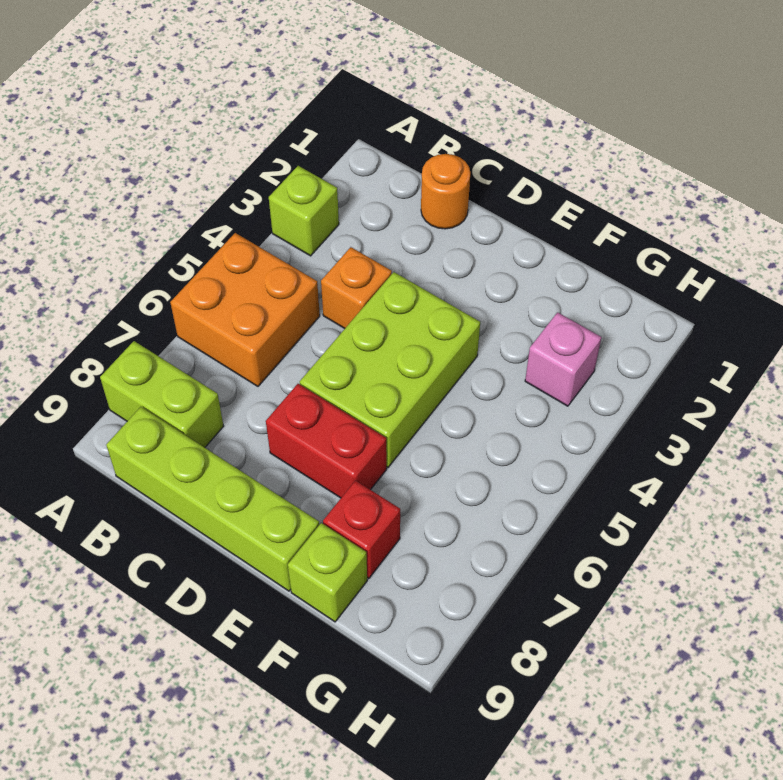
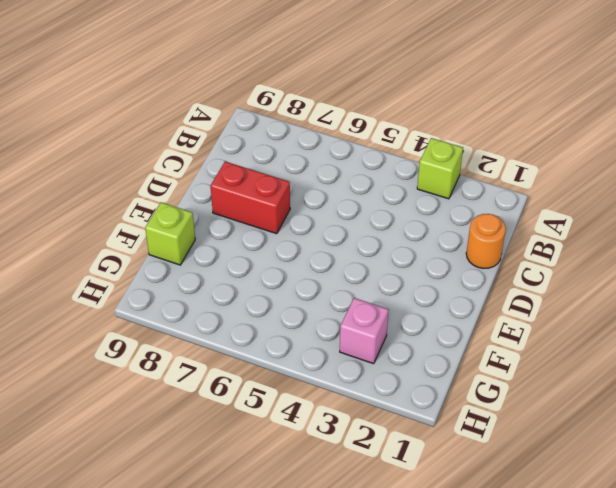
red brick D7:D8 level 1 -> red brick D7:E7 level 1
none -> orange brick A5:B6 level 1
none -> lime brick A8:B8 level 1

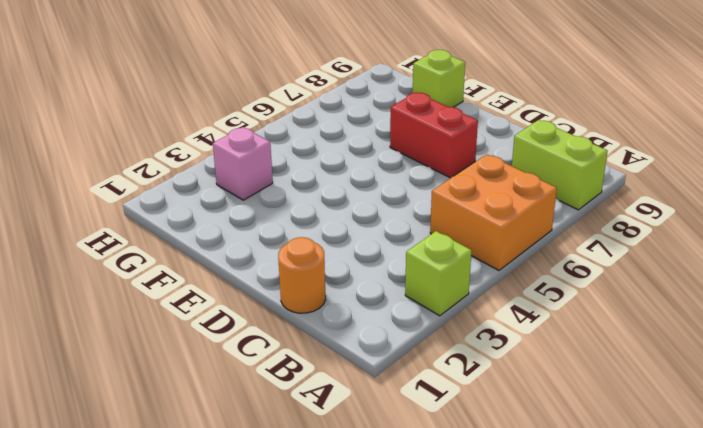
none -> lime brick B9:E9 level 1
none -> orange brick C4 level 1

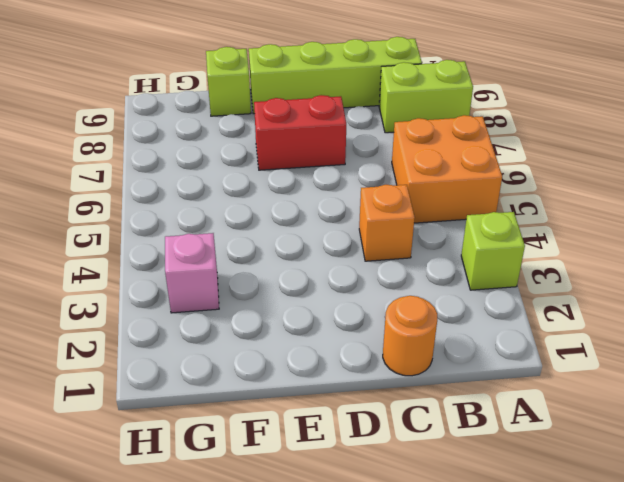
none -> lime brick D4:E6 level 1
none -> red brick F8 level 1

